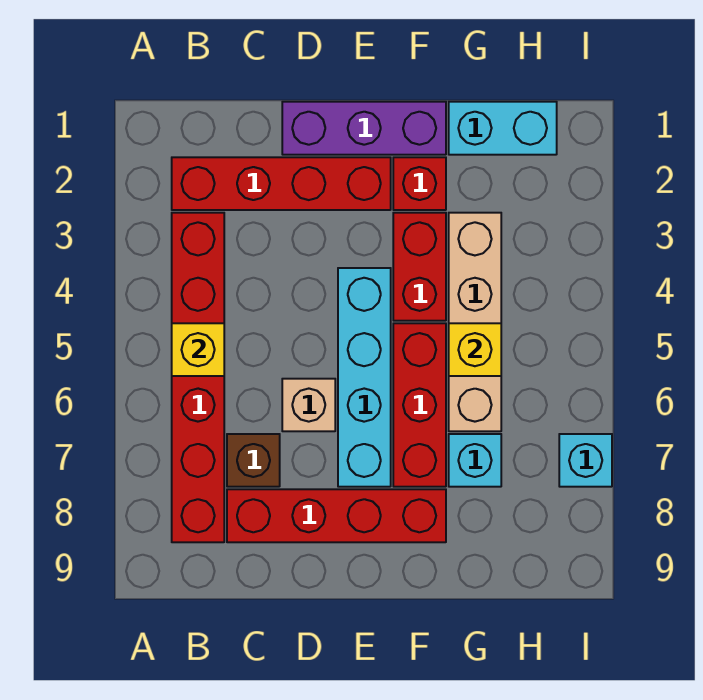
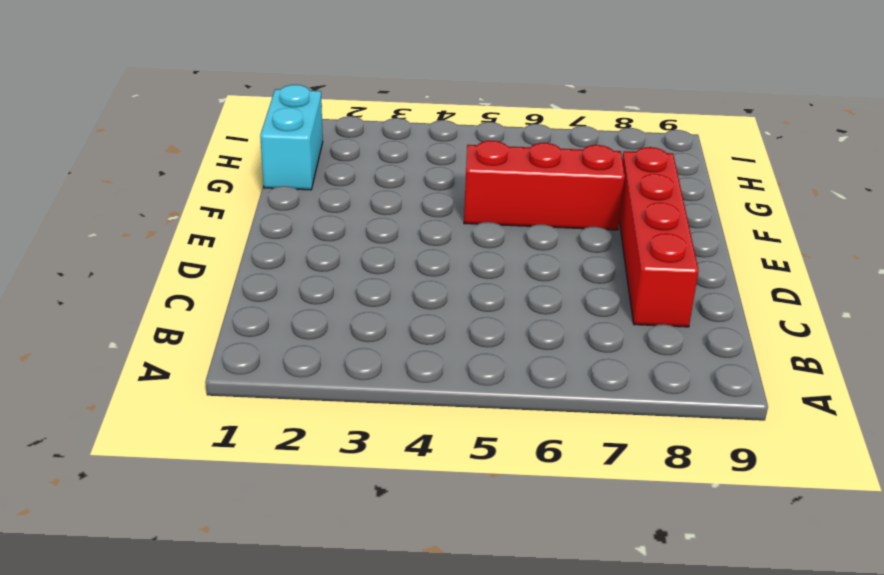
none -> red brick B2:E2 level 1
none -> red brick B3:B8 level 1
none -> brown brick C7 level 1

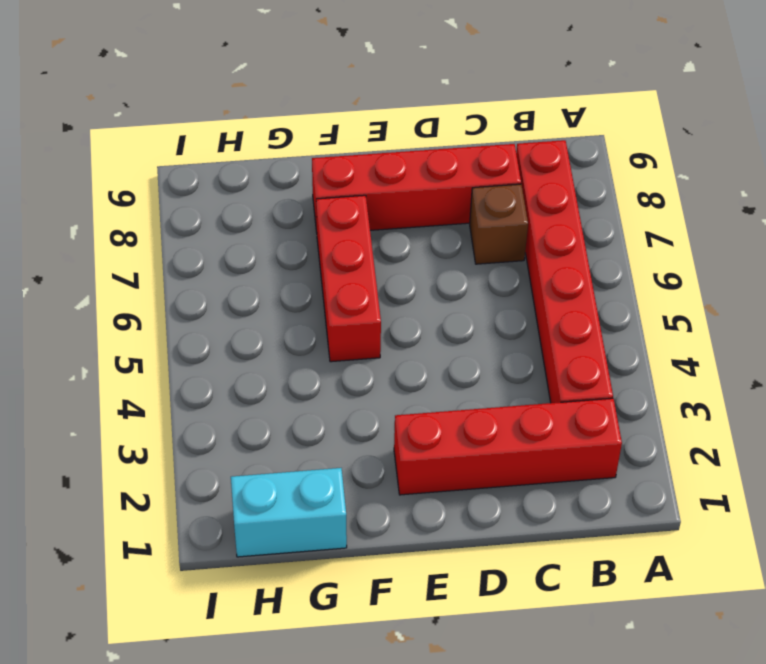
none -> purple brick D1:F1 level 1
none -> tan brick D6 level 1
none -> cyan brick E4:E7 level 1

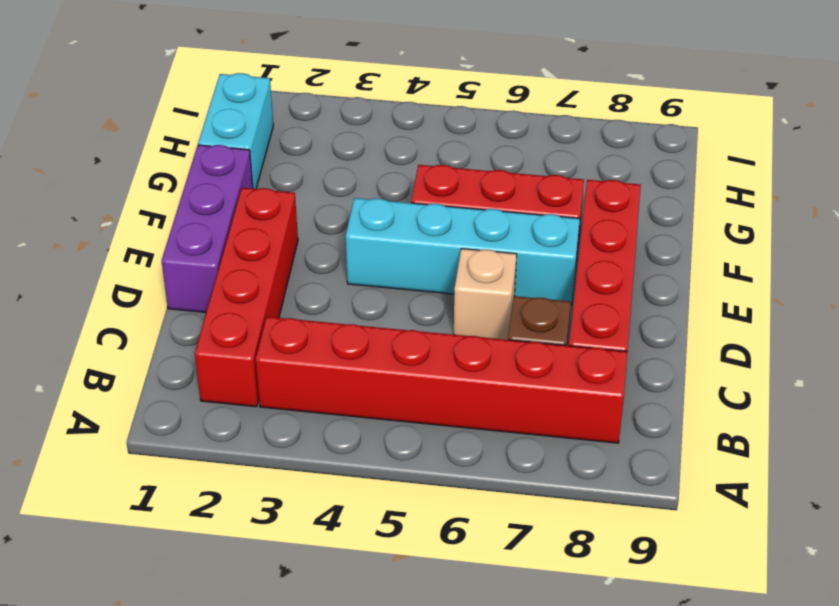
none -> red brick F2 level 1
none -> red brick F3:F4 level 1
none -> tan brick G3:G6 level 1

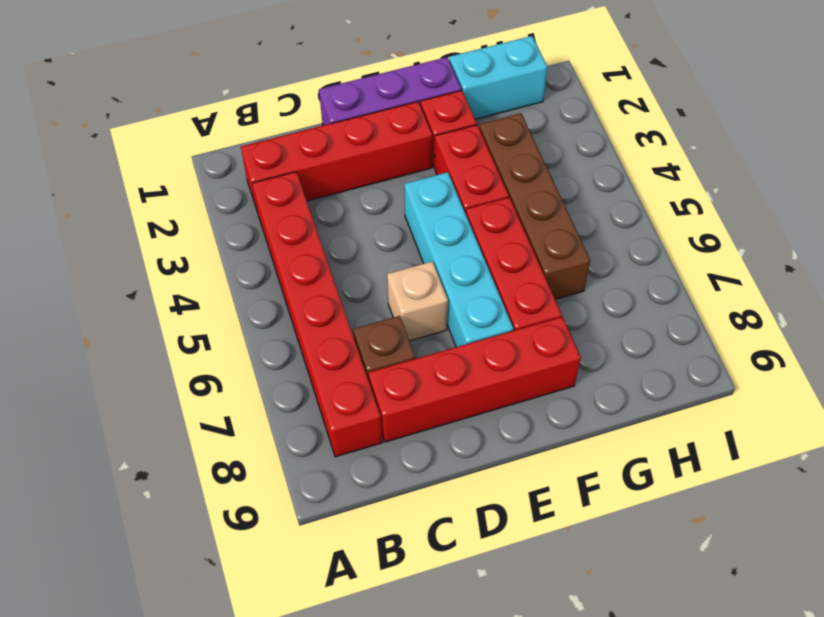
brown brick G3:G6 level 1 -> tan brick G3:G6 level 1
none -> cyan brick G7 level 1
none -> cyan brick I7 level 1
none -> yellow brick B5 level 2

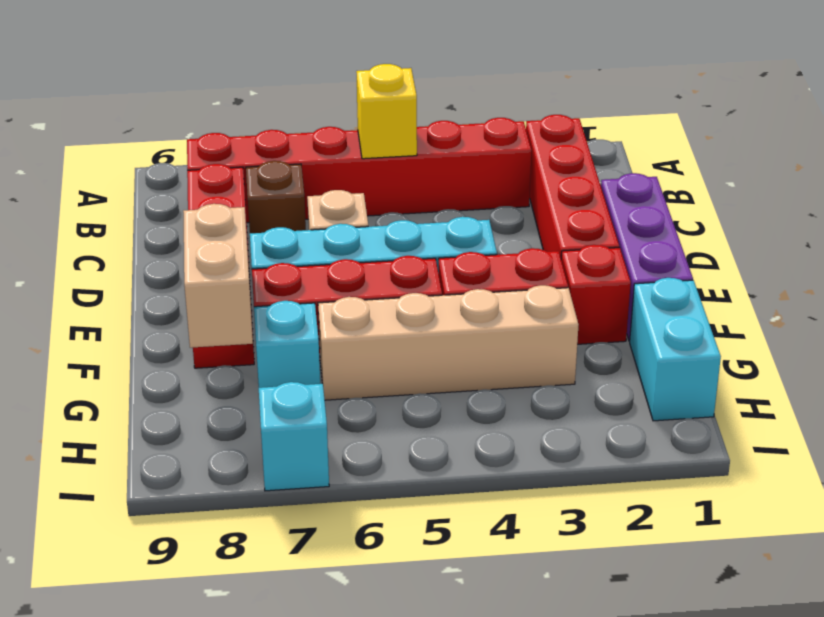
tan brick F8:G8 level 2 -> none
none -> yellow brick G5 level 2

